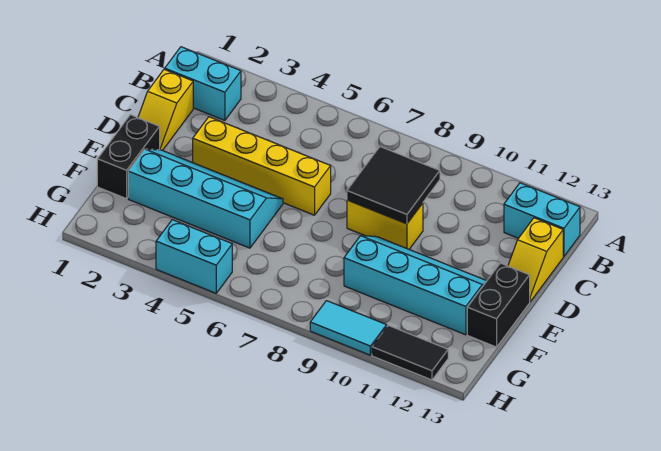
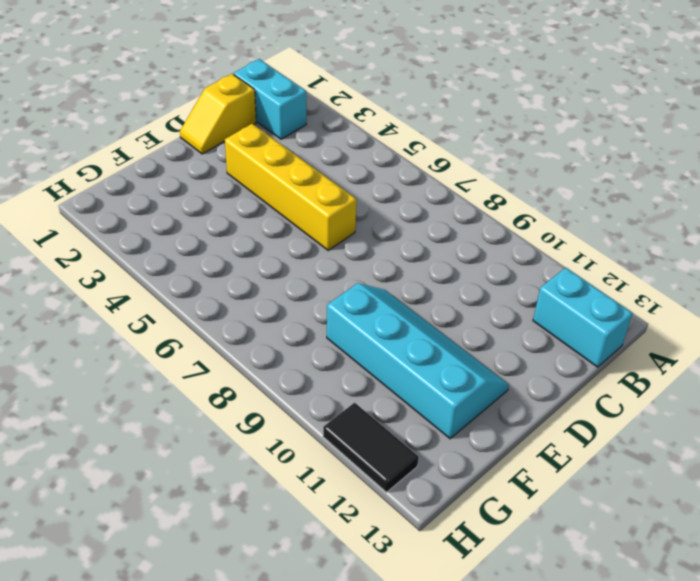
none -> yellow slope C13:D13 level 1 top C
none -> yellow brick D8:D9 level 1
none -> black brick E1:F1 level 1

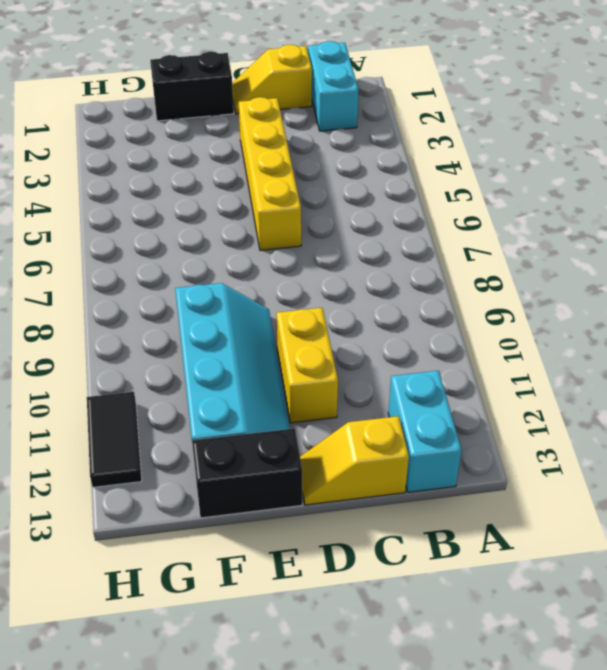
yellow brick D10:D11 level 1 -> yellow brick D8:D9 level 1
none -> cyan slope E2:F5 level 1 top F
none -> cyan brick H4:H5 level 1
none -> cyan tile H9:H10 level 1

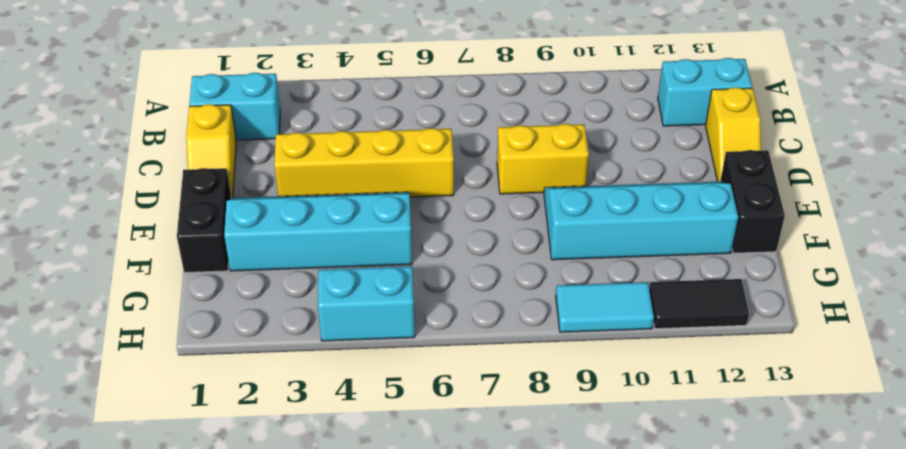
none -> black tile C8:D9 level 2

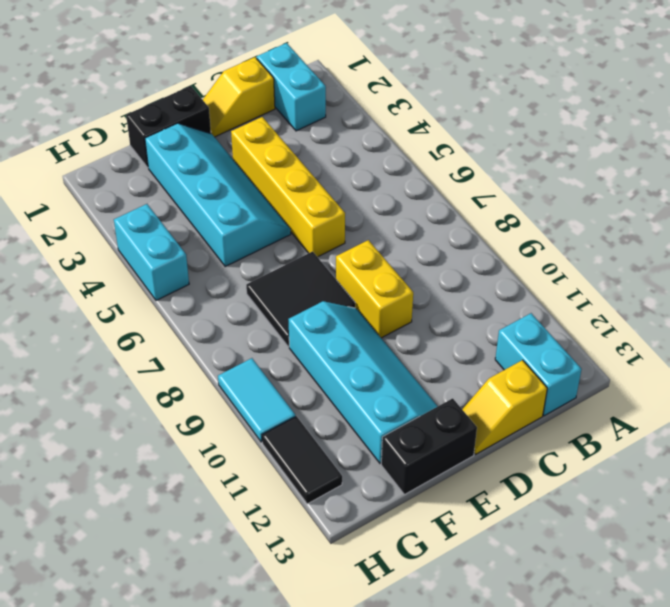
black tile E7:F8 level 1 -> black tile C8:D9 level 2

